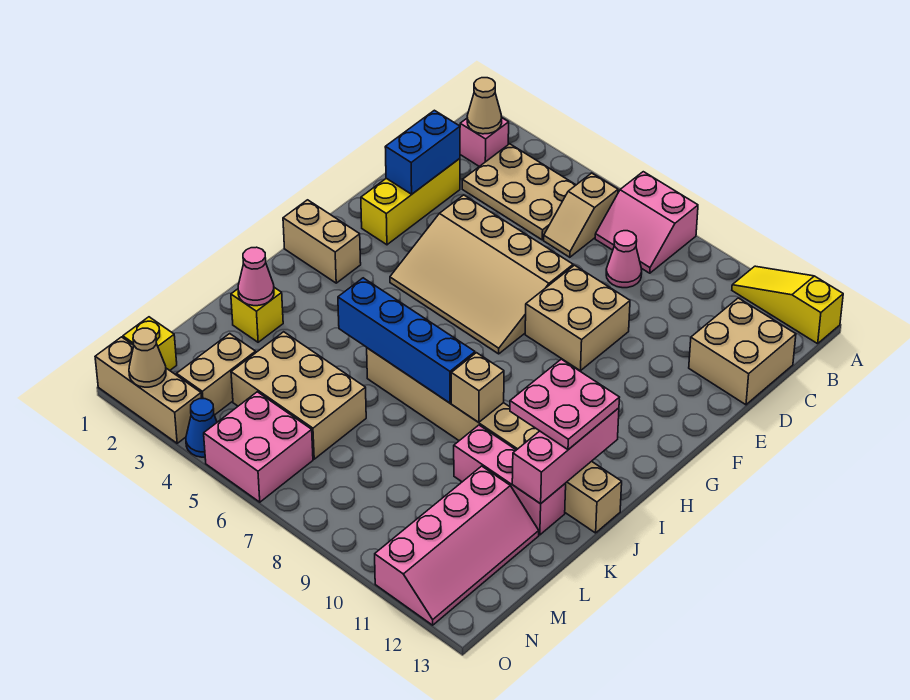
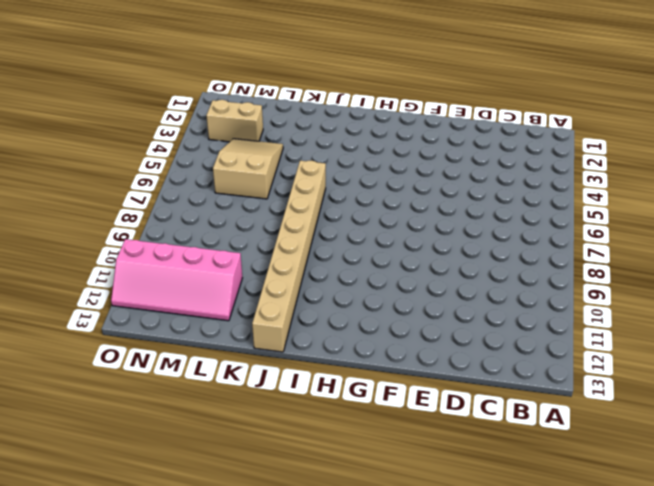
tan slope L4:M6 level 1 top 6 -> tan brick L4:M6 level 1
none -> pink slope A7:B8 level 1 top A
none -> yellow slope A11:A13 level 1 top 13
none -> pink brick B2 level 1

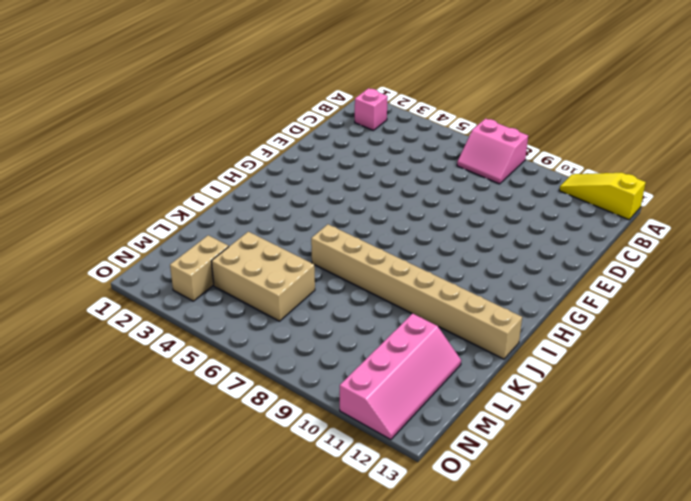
none -> tan plate B3:C5 level 1
none -> tan slope B6:C6 level 1 top B
none -> pink cone C8 level 1

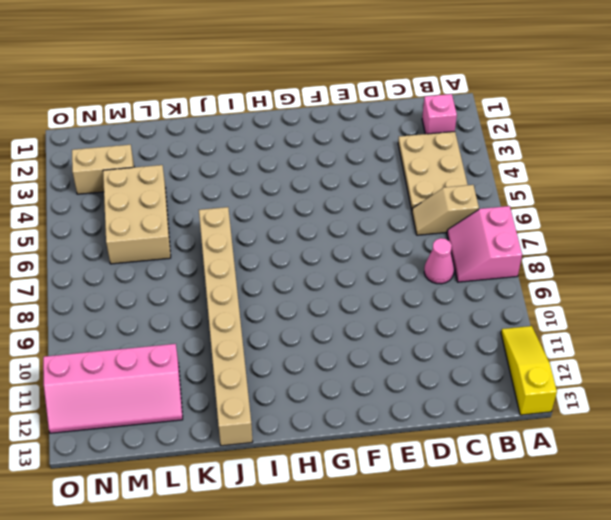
none -> tan brick C12:D13 level 1
none -> yellow brick D2:F2 level 1
none -> tan slope E4:G7 level 1 top E

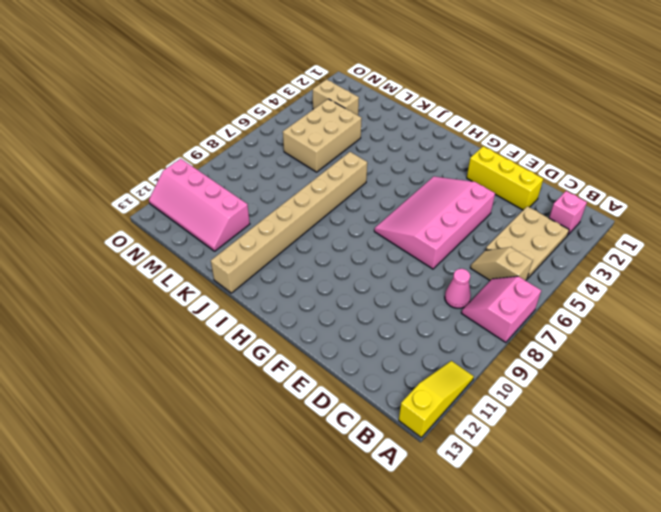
pink slope E4:G7 level 1 top E -> tan slope E4:G7 level 1 top E
none -> tan brick C12:D13 level 1
none -> tan brick E8:F9 level 1
none -> tan brick H1:H2 level 1

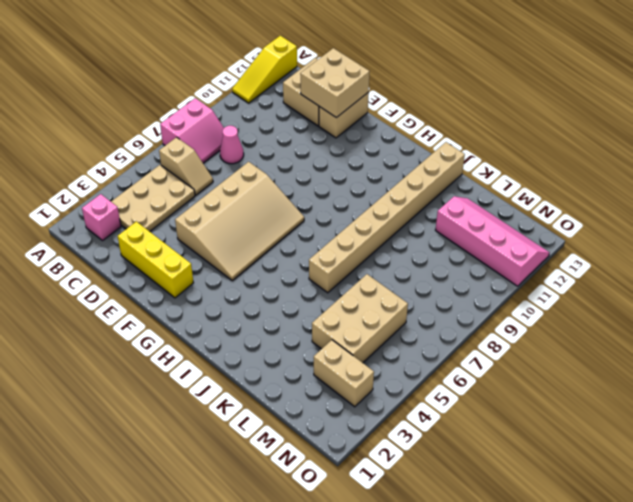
tan brick D12:E13 level 2 -> tan brick E8:F9 level 1
tan brick E12:E13 level 1 -> tan brick H1:H2 level 1
none -> yellow brick K2 level 1
none -> pink brick K10:K12 level 1
none -> yellow brick N1 level 1

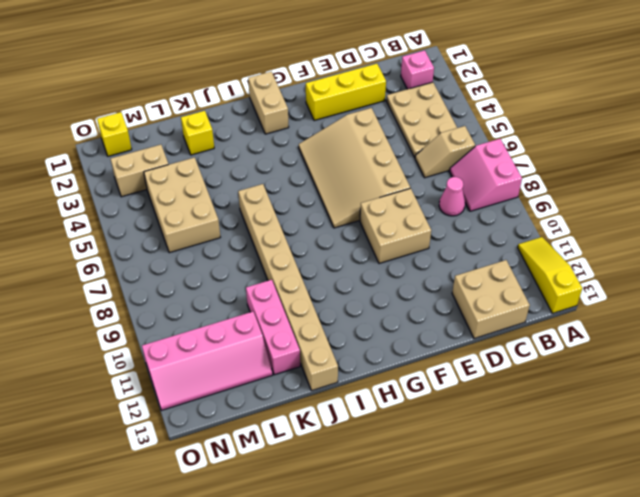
none -> pink brick N5:O6 level 1
none -> tan brick O1:O3 level 1
none -> blue cone O4 level 1

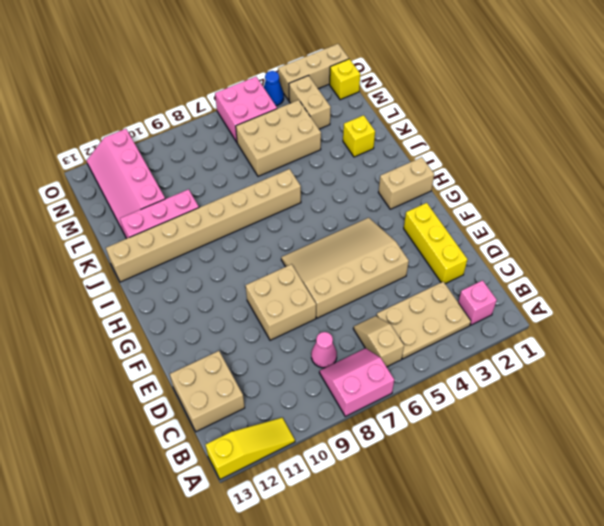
none -> tan cone B2 level 2
none -> blue brick D2:E2 level 2
none -> pink brick I12:K12 level 2

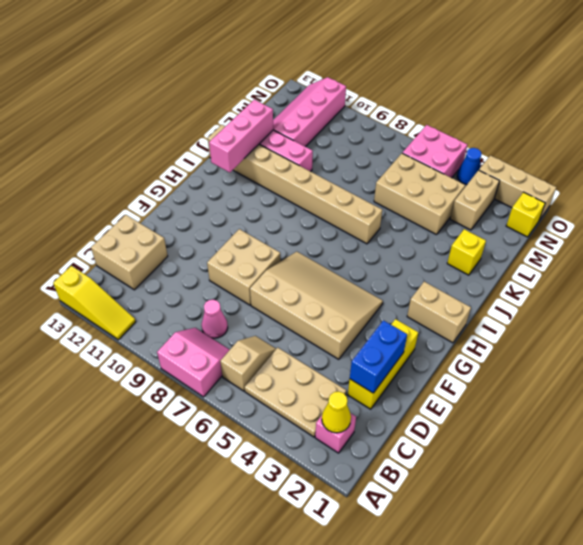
yellow cone B2 level 2 -> tan cone B2 level 2
none -> blue brick J5:J8 level 2
none -> tan brick J9 level 2
none -> pink cone K2 level 2

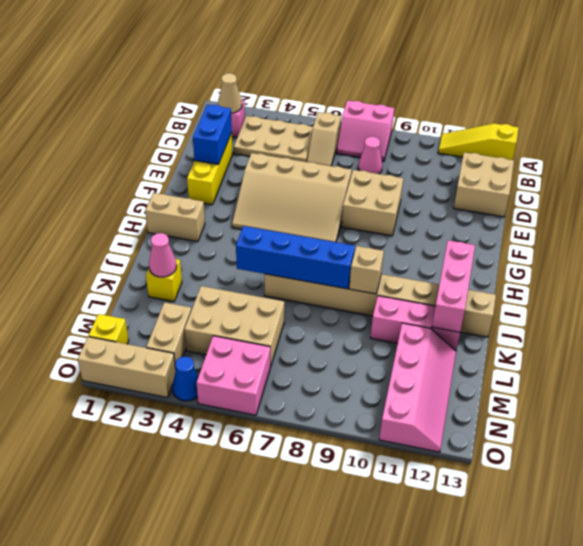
none -> tan cone O2 level 2
none -> pink plate I11:J12 level 3

